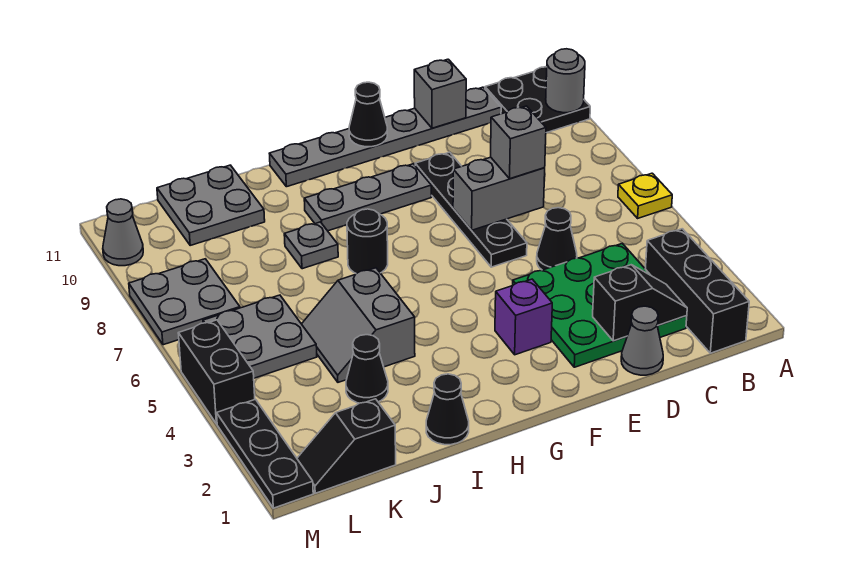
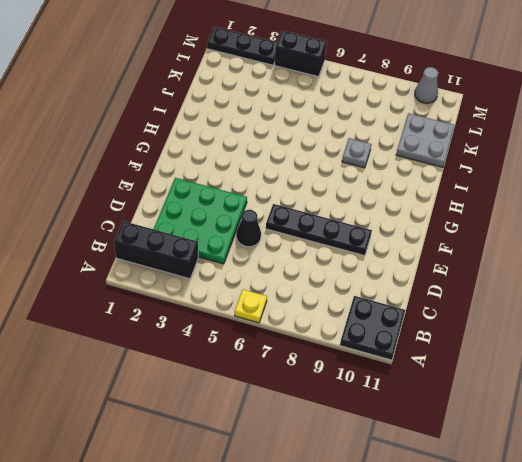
none -> grey plate C11:H11 level 1
none -> grey cone D1 level 1
none -> purple brick F3 level 1

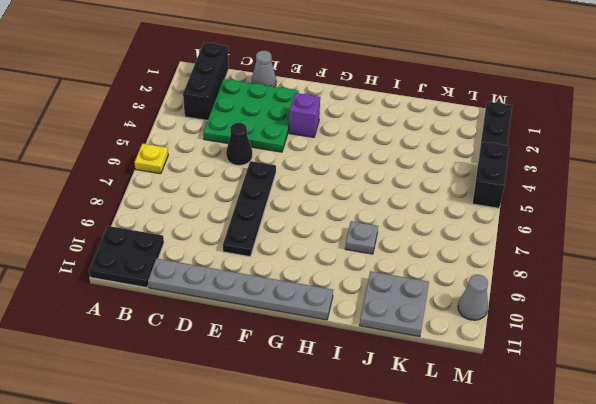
none -> grey plate F9:H9 level 1
none -> black round brick H7 level 1
none -> black cone I1 level 1

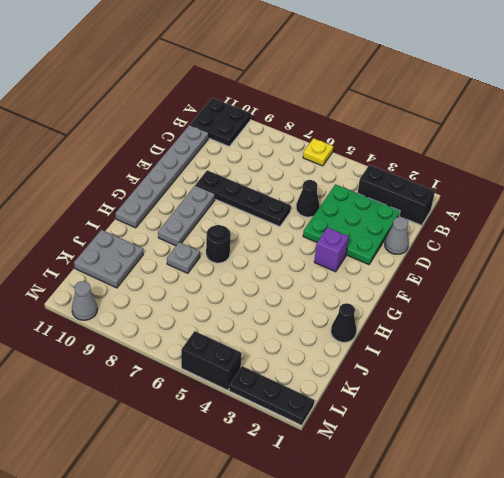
none -> grey slope I4:J5 level 1 top I
none -> black cone J3 level 1
none -> black slope K1:L1 level 1 top K

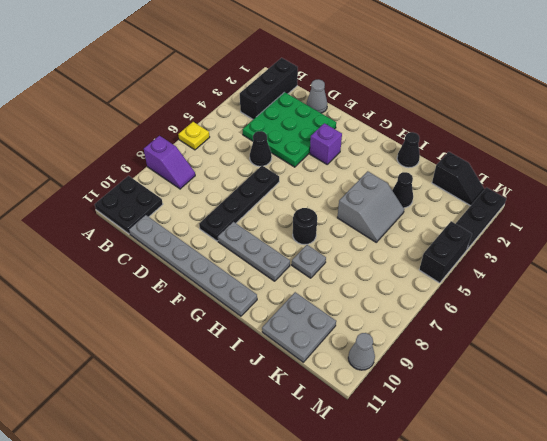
purple slope A8:B8 level 1 top A -> none
none -> grey plate K5:L6 level 1
none -> grey plate L7:M8 level 1
none -> grey round brick A10 level 2

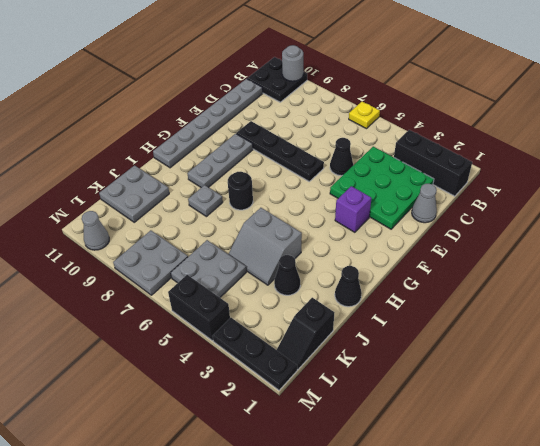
none -> black slope C2:D2 level 2 top D
none -> grey brick D7:E7 level 2
none -> grey brick D11 level 2

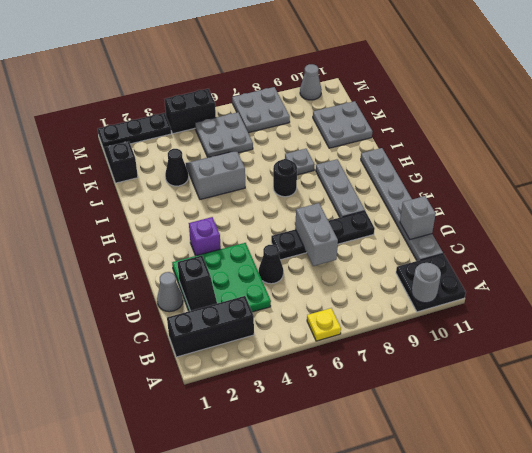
none -> black cone I1 level 1
none -> black cone F11 level 2
none -> grey brick D7 level 3

